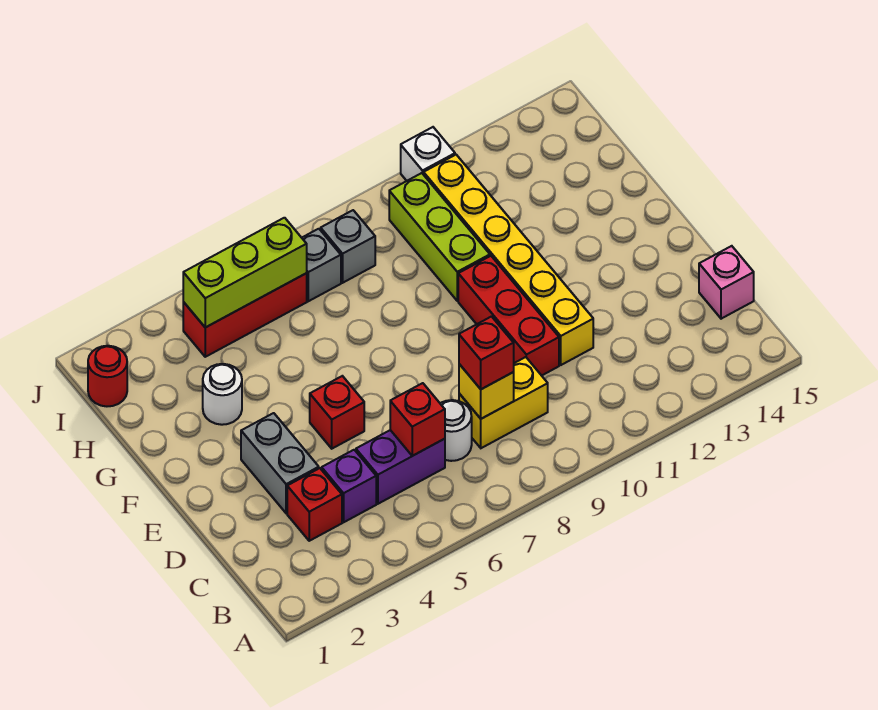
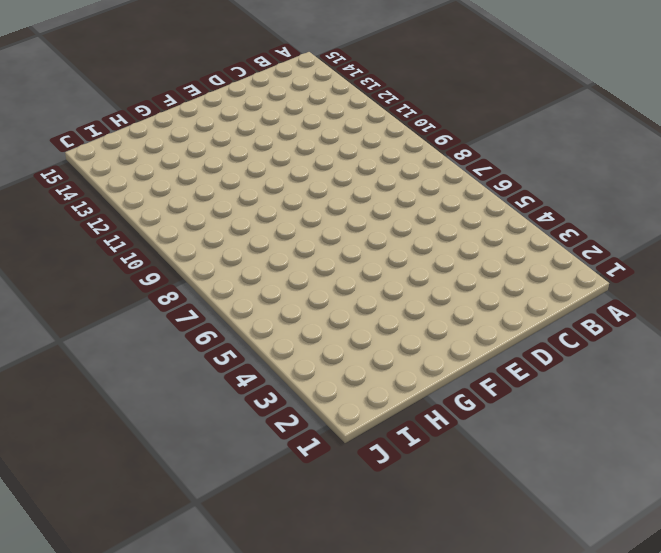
none -> red brick C3 level 1
none -> purple brick C4 level 1
none -> purple brick C5:C6 level 1

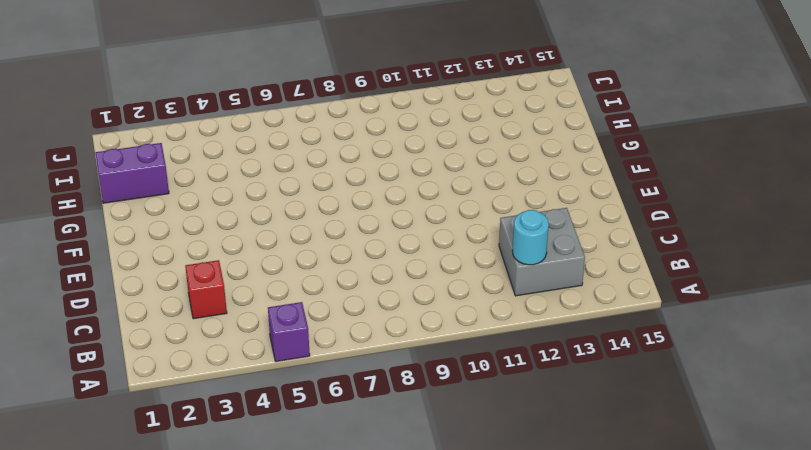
purple brick A5 level 1 -> purple brick C4 level 1
grey brick B12:C13 level 1 -> none
cyan round brick B12 level 2 -> none
purple brick H1:H2 level 1 -> purple brick C5:C6 level 1
none -> white round brick C7 level 1
none -> yellow brick C8:C9 level 1
none -> pink brick C15 level 1

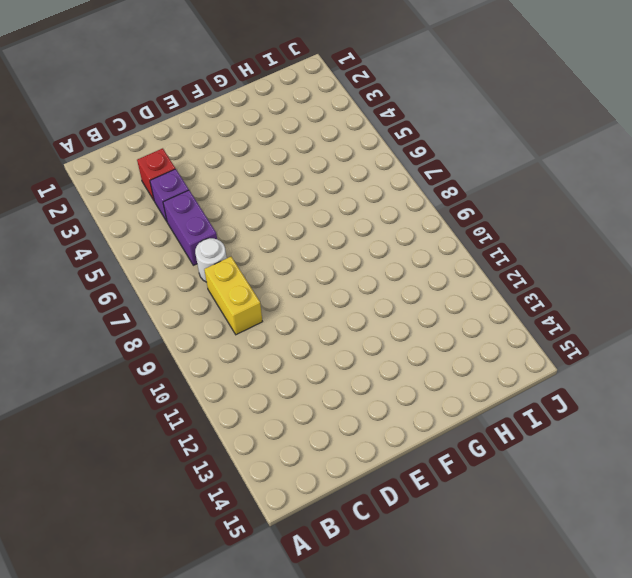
none -> pink brick C15 level 1
none -> grey brick D3:E3 level 1
none -> red brick D10:F10 level 1

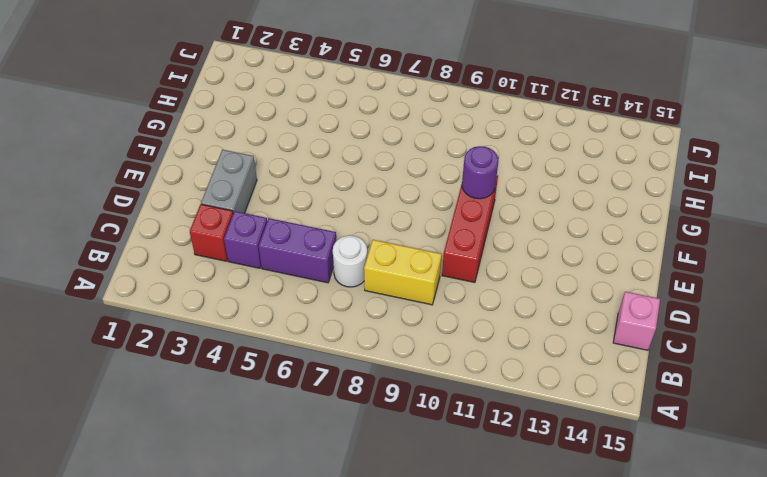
purple round brick F10 level 2 -> none
none -> yellow brick D11:I11 level 1
none -> red brick E5 level 1
none -> white round brick G3 level 1

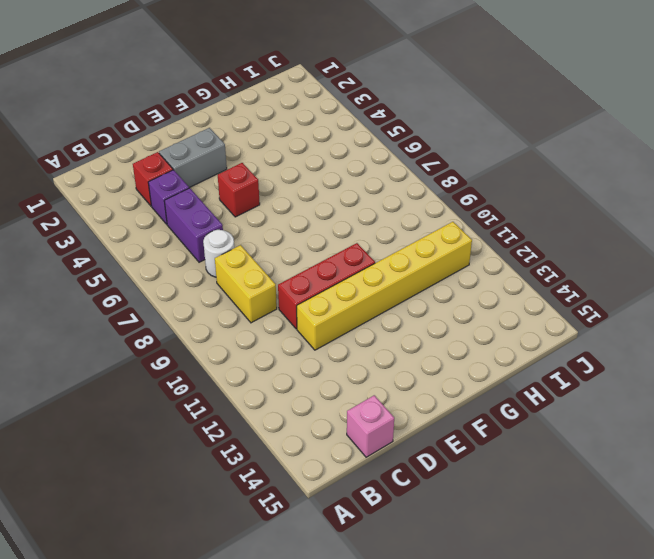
none -> white round brick G3 level 1
none -> lime brick G10:I10 level 1
none -> red round brick I1 level 1

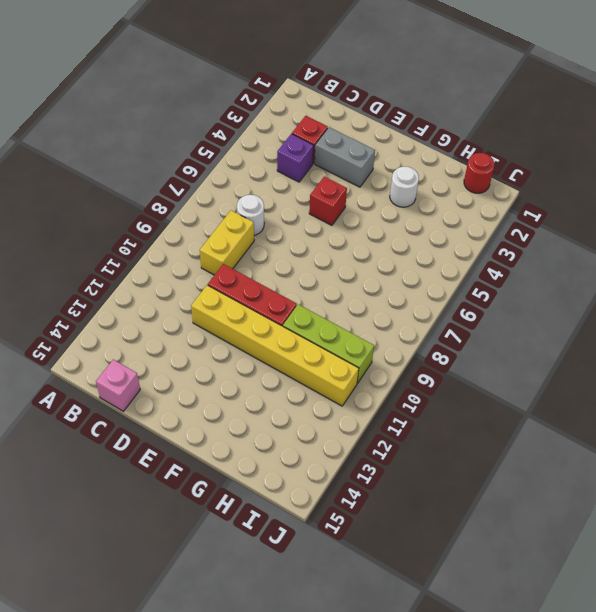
none -> purple brick C5:C6 level 1
none -> red brick I4:I6 level 1
none -> grey brick I7 level 1

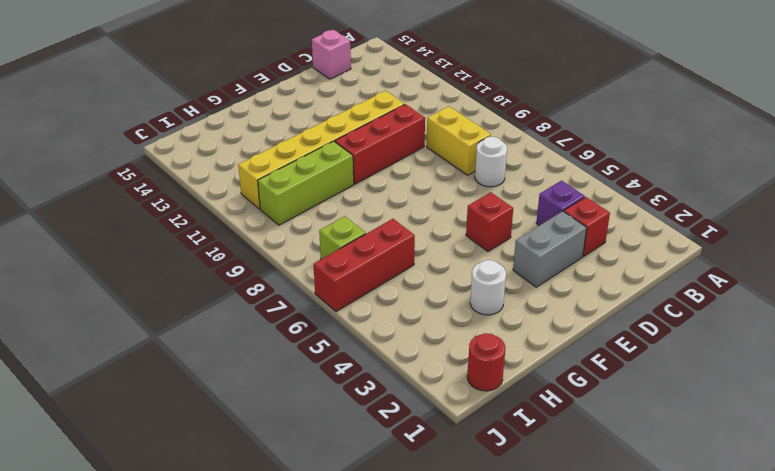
red brick H6:J6 level 1 -> red brick I4:I6 level 1
lime brick I7 level 1 -> grey brick I7 level 1
none -> purple brick C5:C6 level 1
none -> grey brick I8 level 1
none -> white brick J11 level 1

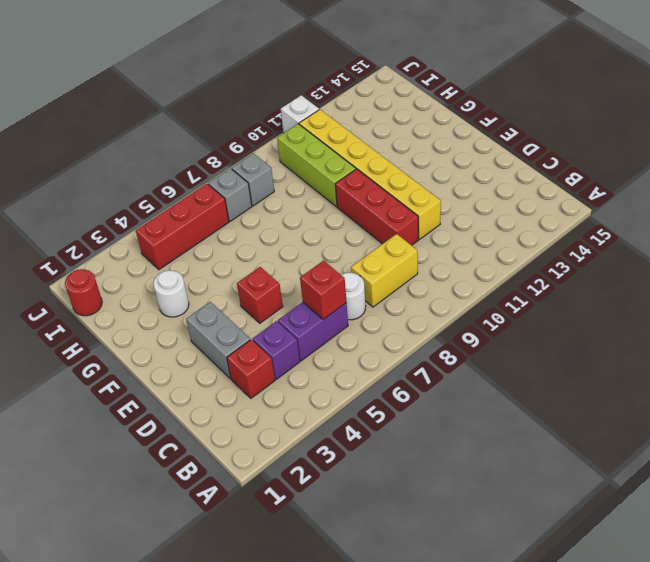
none -> pink brick C15 level 1
none -> yellow brick C8 level 2
none -> lime brick I4:I6 level 2

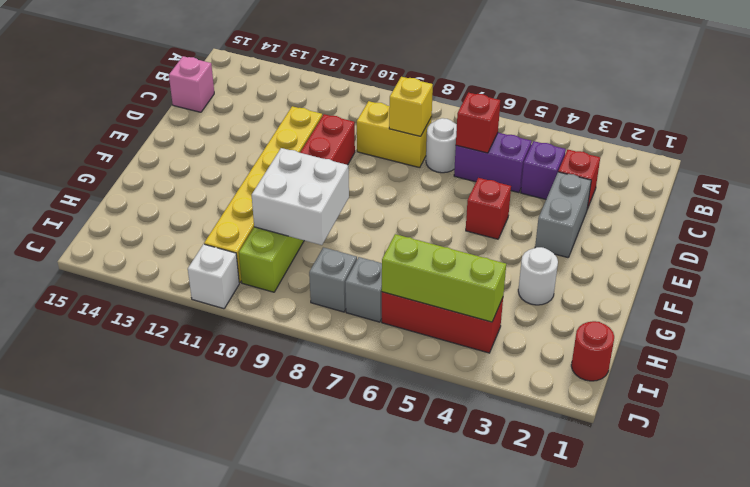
white brick G9:H10 level 2 -> none
none -> red brick C8 level 3

